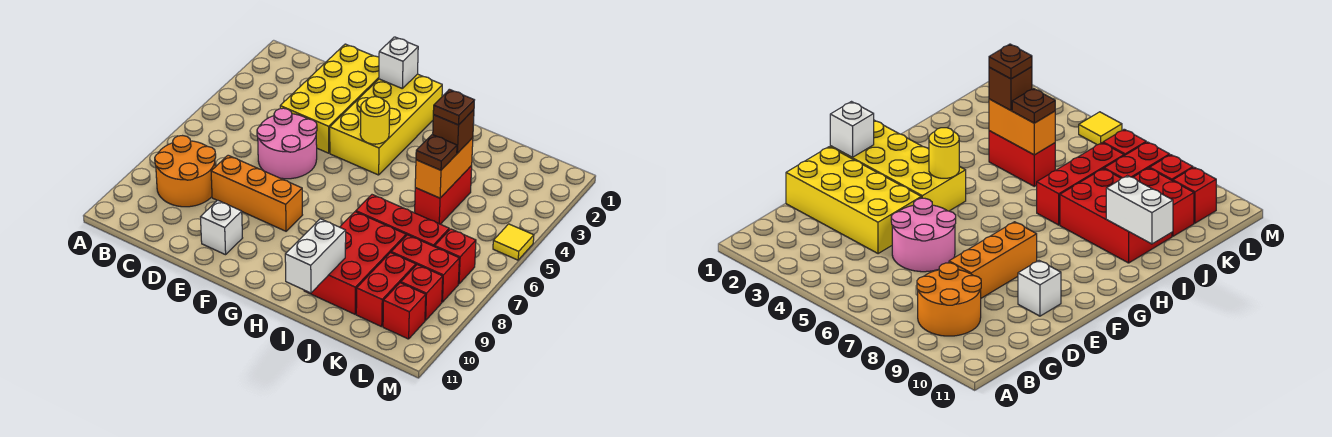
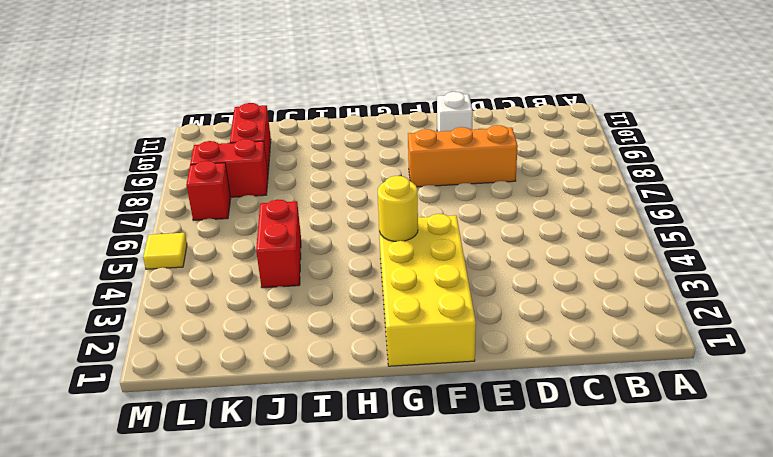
none -> orange round brick B8:C9 level 1
none -> yellow brick D1:E4 level 1
none -> pink round brick D5:E6 level 1

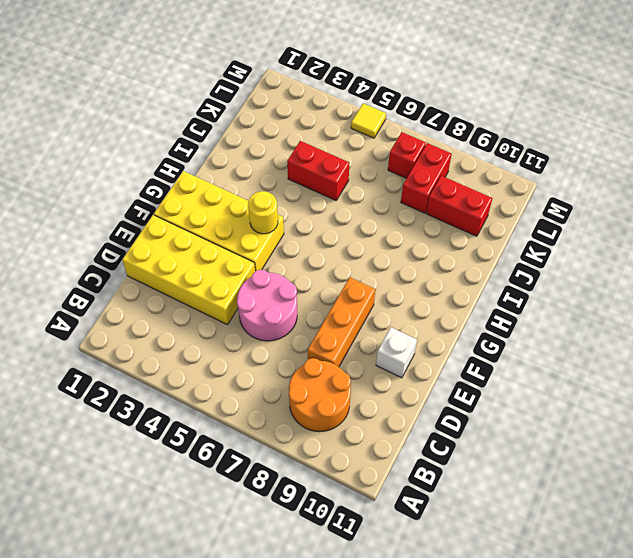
none -> red brick I7:K7 level 1
none -> red brick I8:J10 level 1
none -> red brick L9 level 1

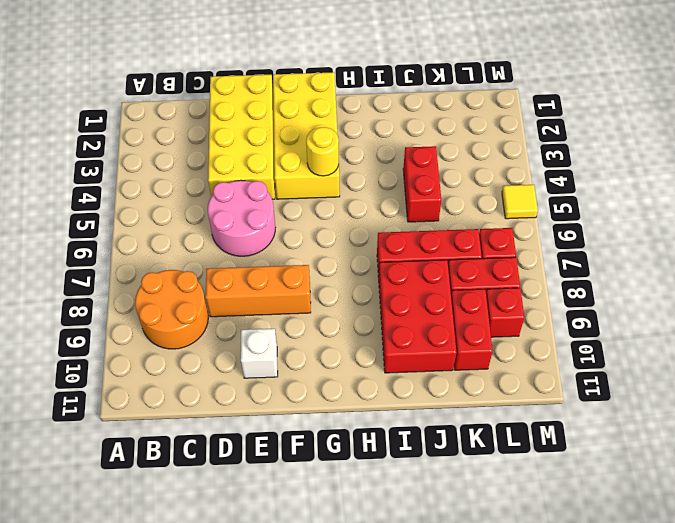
none -> red brick L10 level 1
none -> white brick F1 level 2
none -> white brick I10:I11 level 2

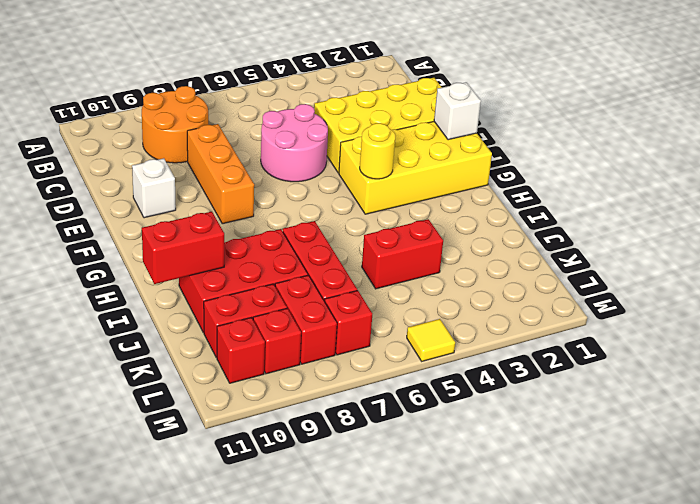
red brick I10:I11 level 2 -> white brick I10:I11 level 2
none -> orange brick J4:J5 level 2
none -> brown brick J4 level 3
none -> brown plate J5 level 3

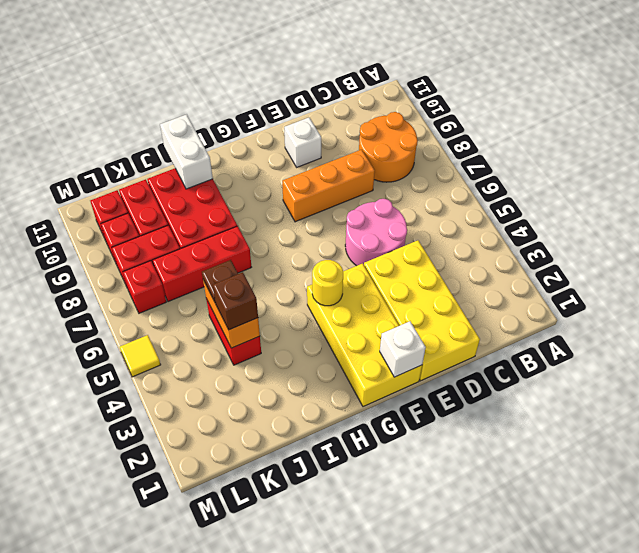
none -> brown plate J4 level 4

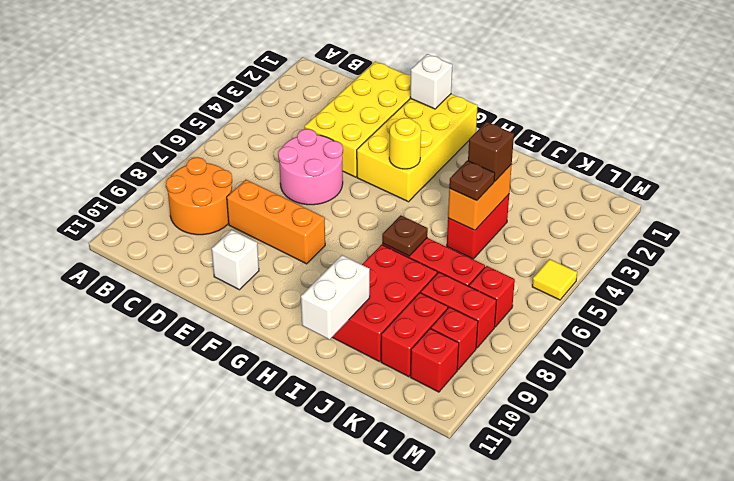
brown plate I7 level 2 -> brown plate J4 level 4

